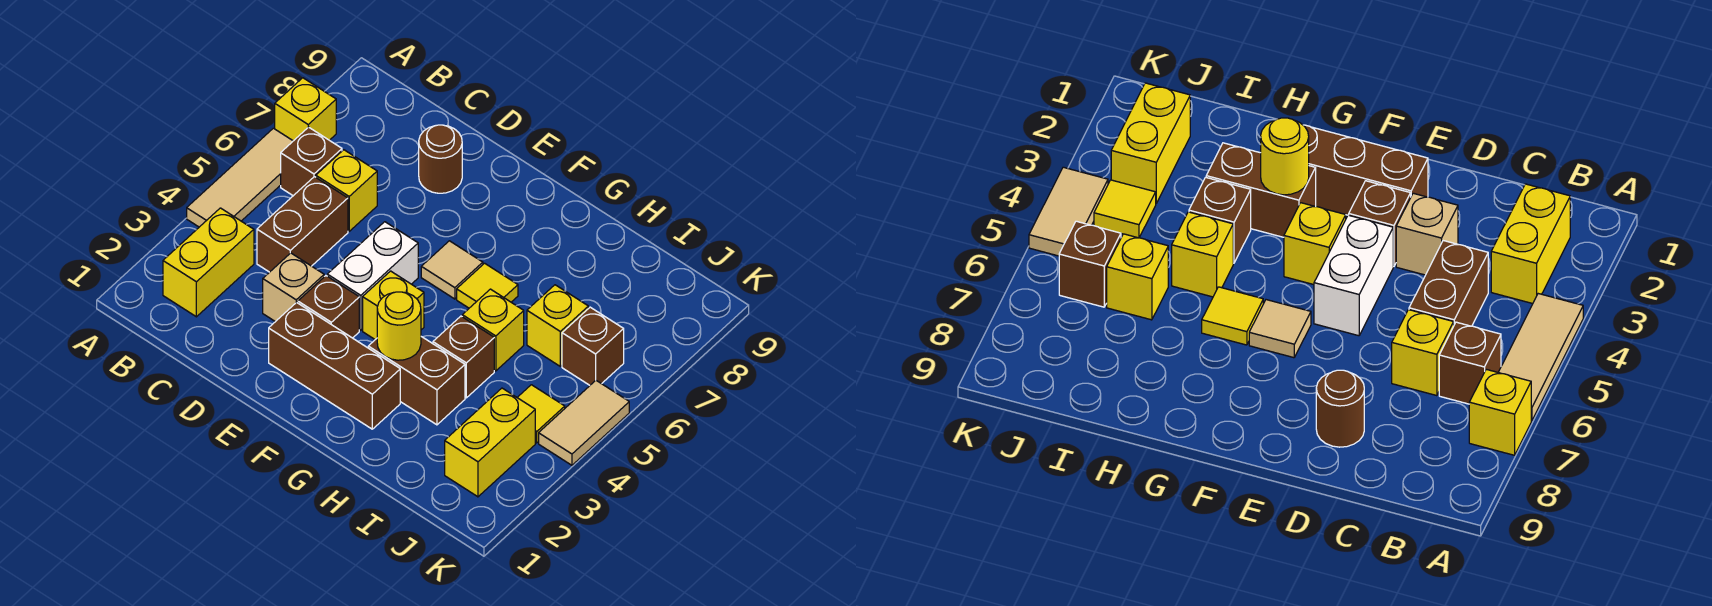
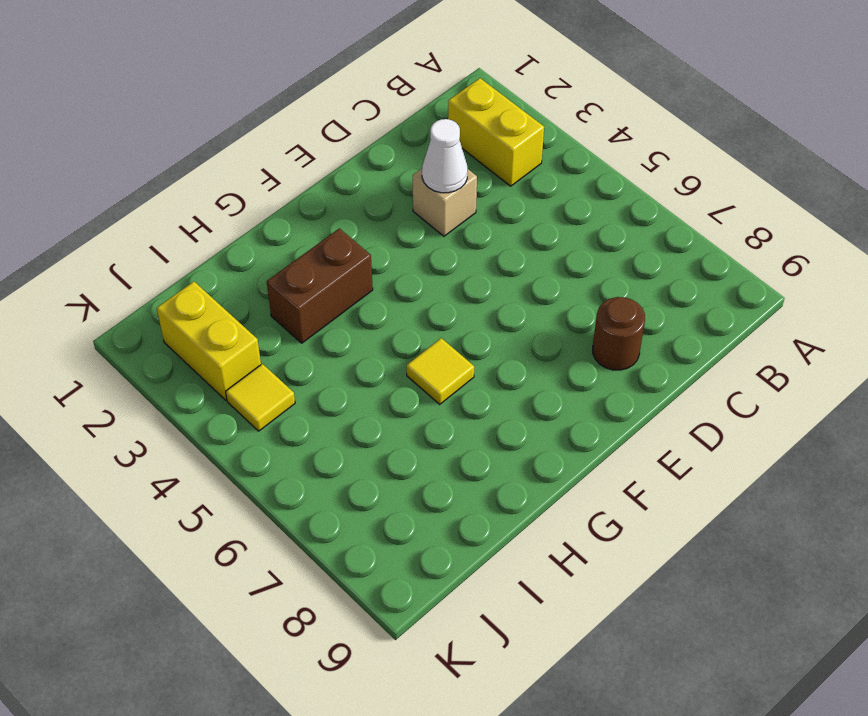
white cone D3 level 2 -> none
none -> tan tile A4:A6 level 1
none -> yellow brick A7 level 1
none -> brown brick B6 level 1

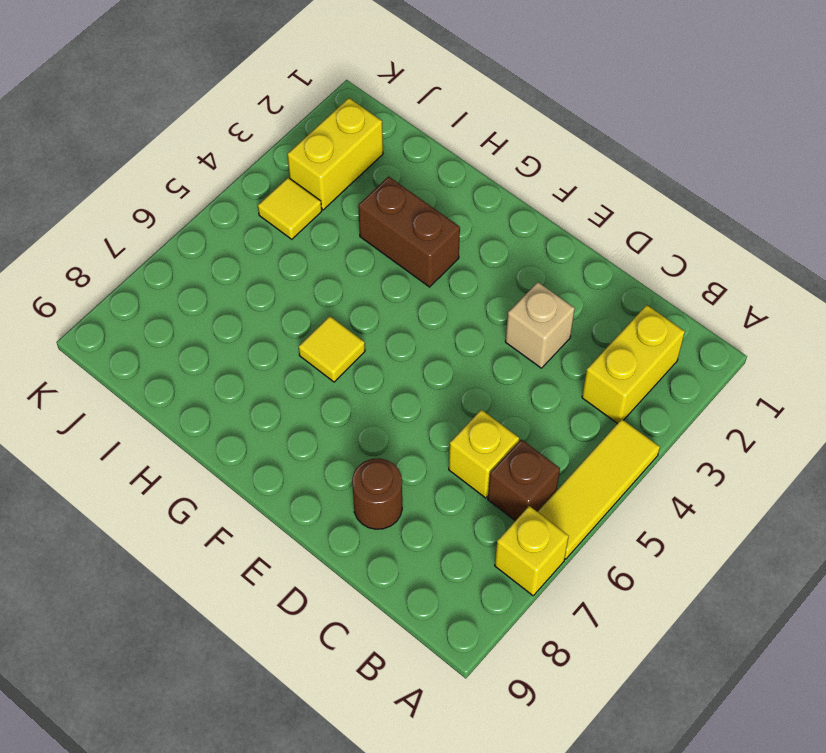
yellow tile A4:A6 level 1 -> tan tile A4:A6 level 1
none -> brown brick C4:C5 level 1
none -> brown brick E2:G2 level 1
none -> brown brick E3 level 1

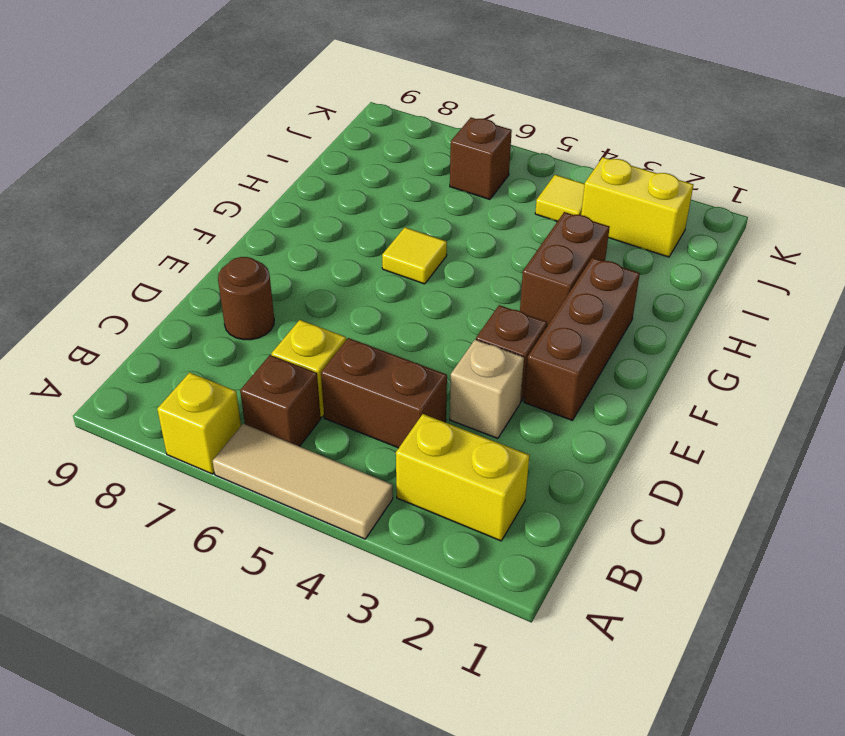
none -> white brick E4:E5 level 1
none -> yellow brick F4 level 1
none -> tan tile F6 level 1

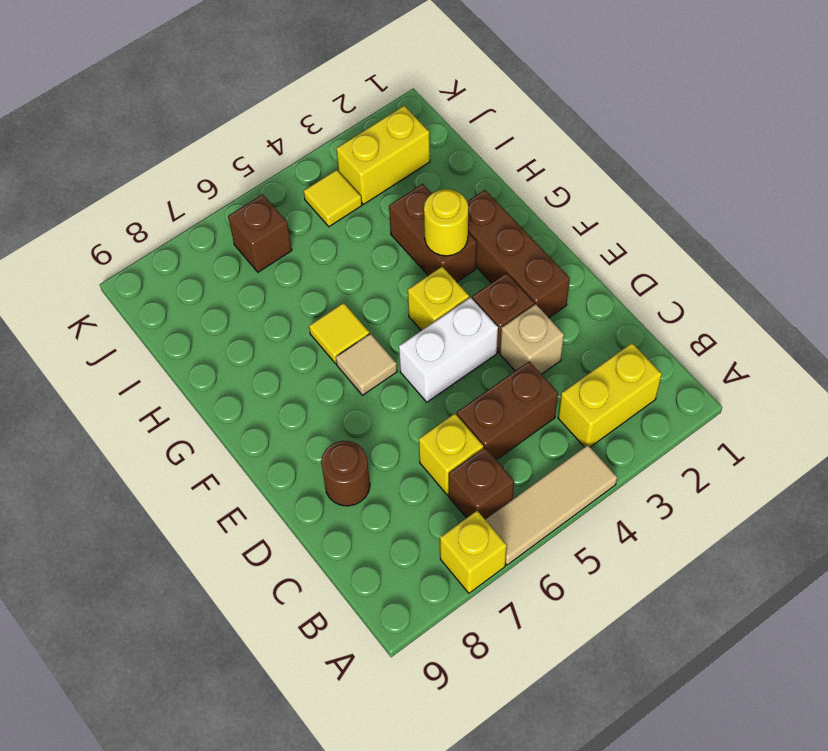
none -> brown brick H4 level 1
none -> yellow brick H5 level 1
none -> yellow brick I6 level 1

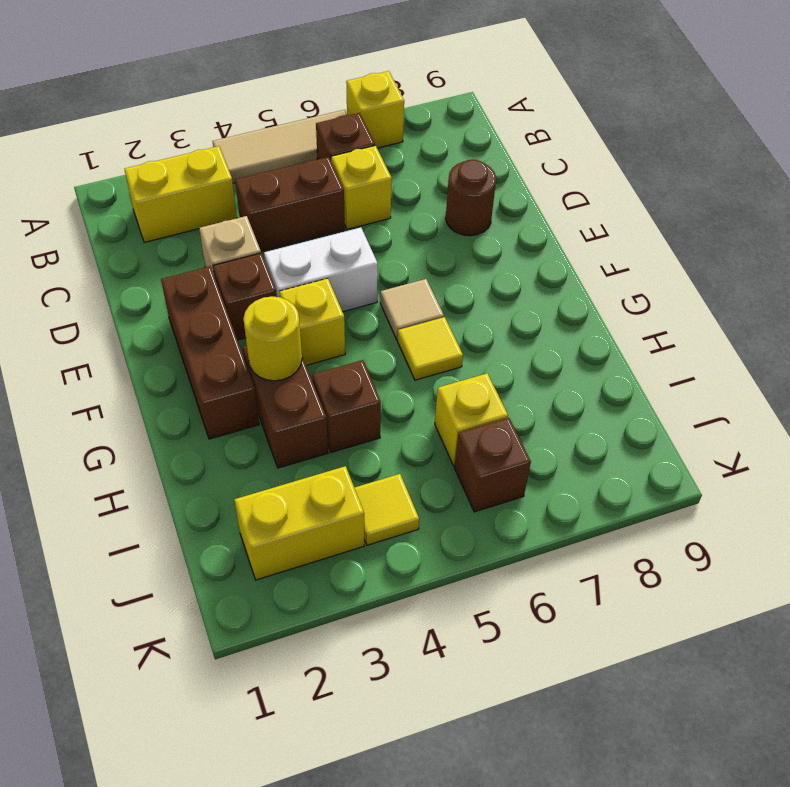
none -> yellow brick H5 level 1
none -> tan tile K4:K5 level 1

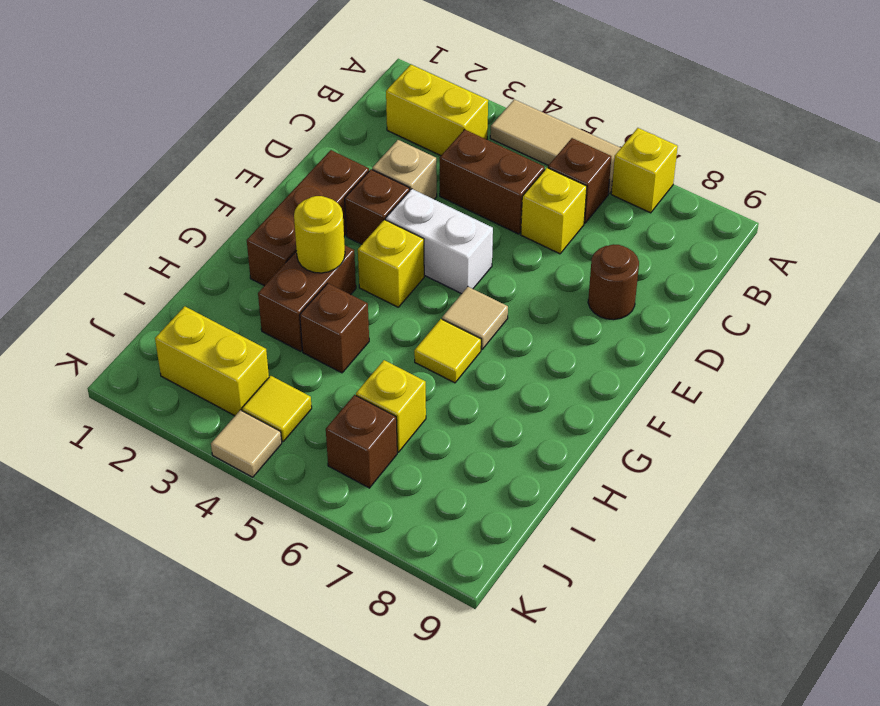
tan tile K4 level 1 -> tan tile K4:K5 level 1
none -> yellow brick H5 level 1

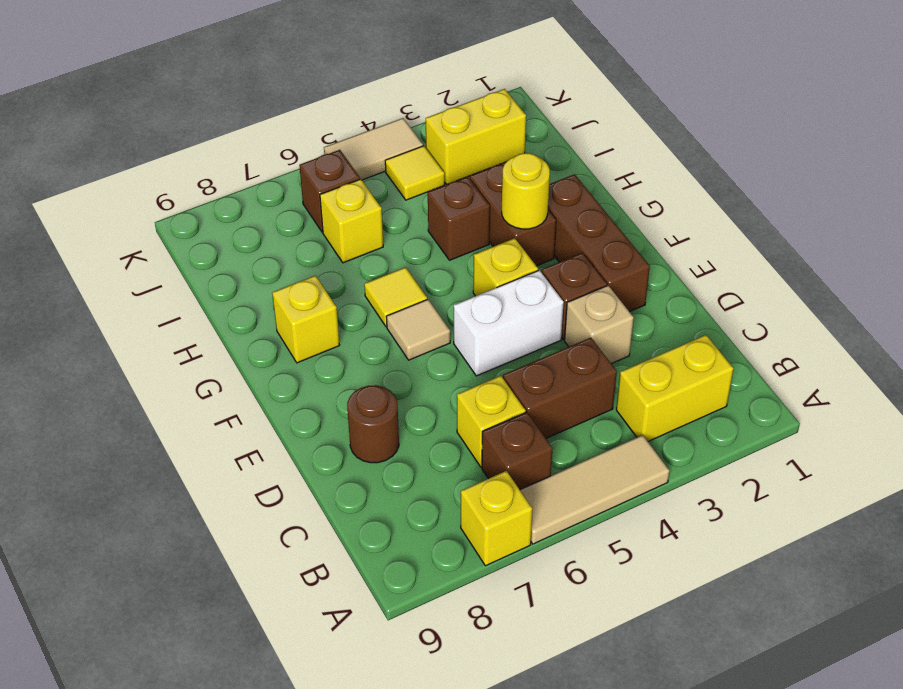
yellow brick G8 level 1 -> yellow brick H5 level 1

